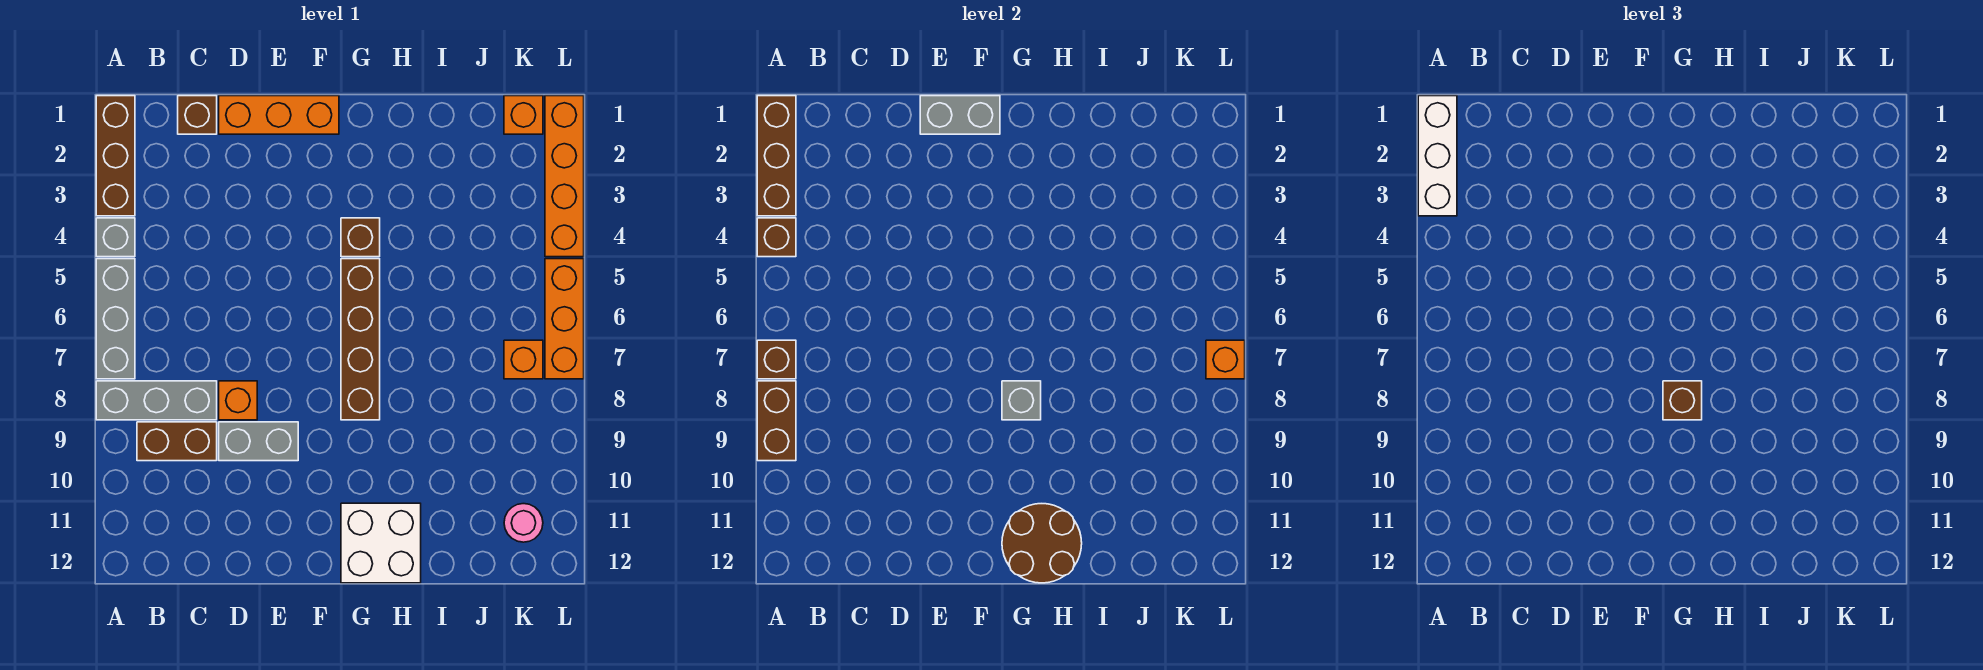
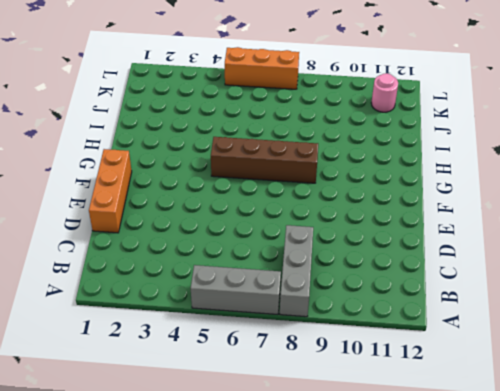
none -> brown brick A1:A3 level 1
none -> grey brick A4 level 1
none -> brown brick B9:C9 level 1

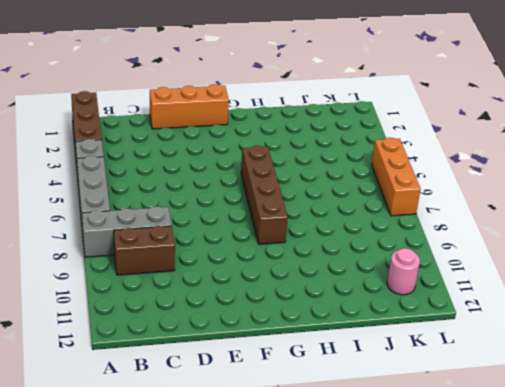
none -> brown brick C1 level 1
none -> orange brick D8 level 1
none -> grey brick D9:E9 level 1

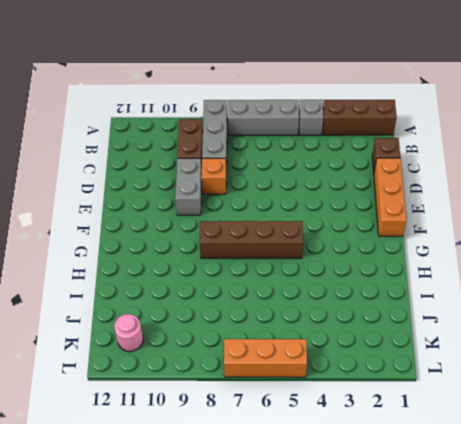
none -> brown brick G4 level 1
none -> white brick G11:H12 level 1
none -> orange brick K1 level 1

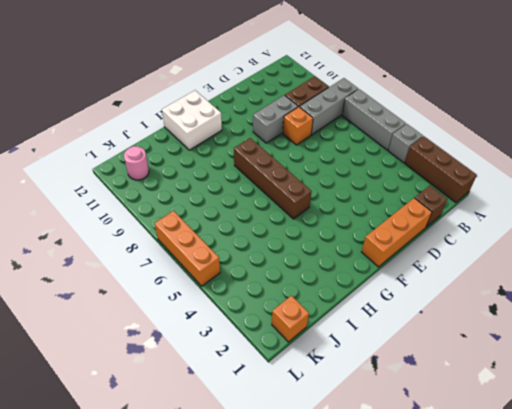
none -> brown brick G4 level 1
none -> orange brick K7 level 1
none -> orange brick L1:L4 level 1

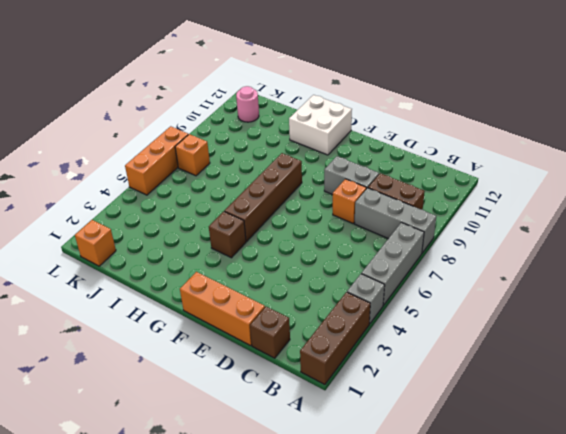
none -> orange brick L1:L4 level 1
none -> brown brick A1:A3 level 2
none -> brown brick A4 level 2

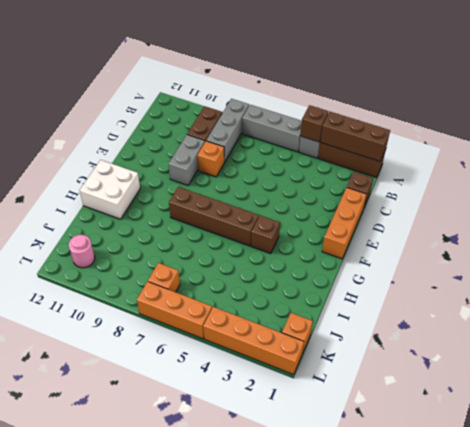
none -> brown brick A7 level 2
none -> brown brick A8:A9 level 2
none -> grey brick E1:F1 level 2

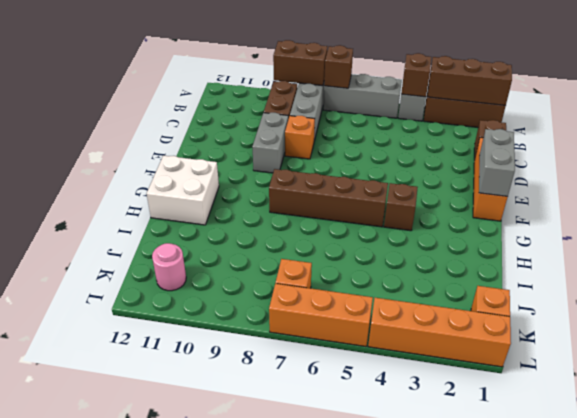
none -> grey brick G8 level 2
none -> brown round brick G11:H12 level 2
none -> orange brick L7 level 2

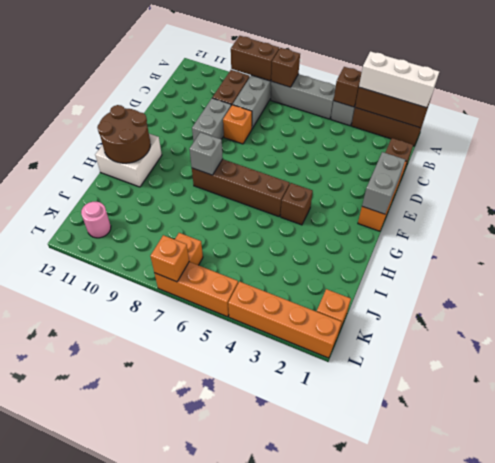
none -> brown brick G8 level 3

